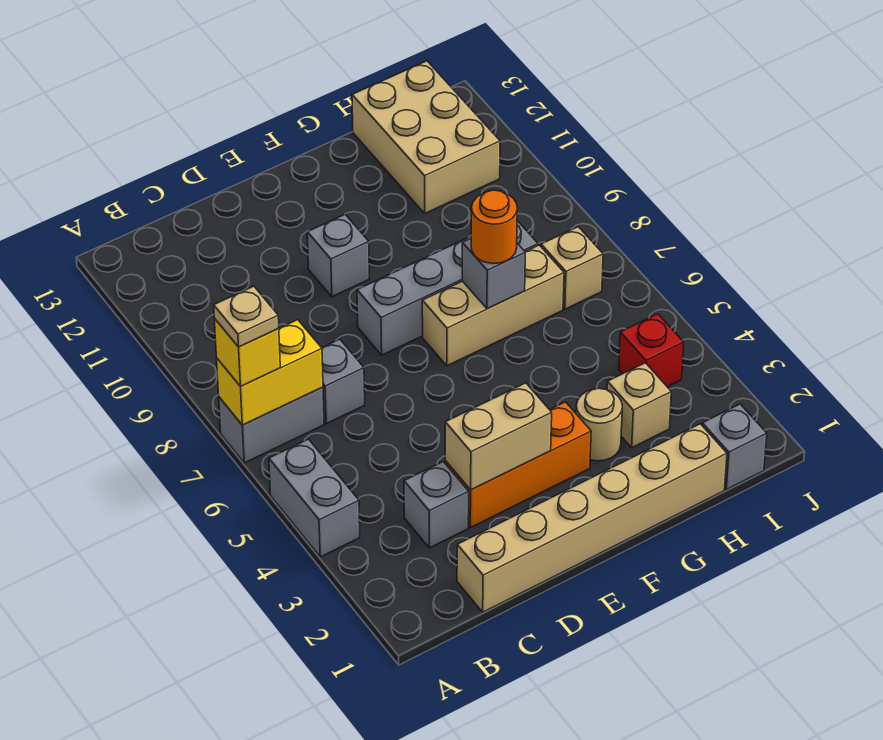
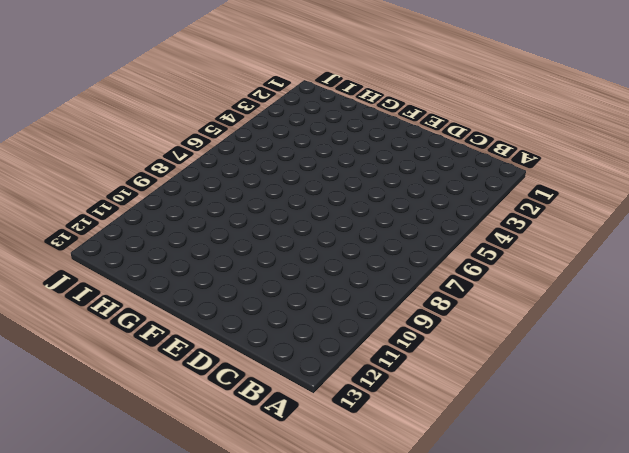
none -> grey brick A4:A5 level 1
none -> grey brick A7:B7 level 1
none -> tan brick C1:H1 level 1

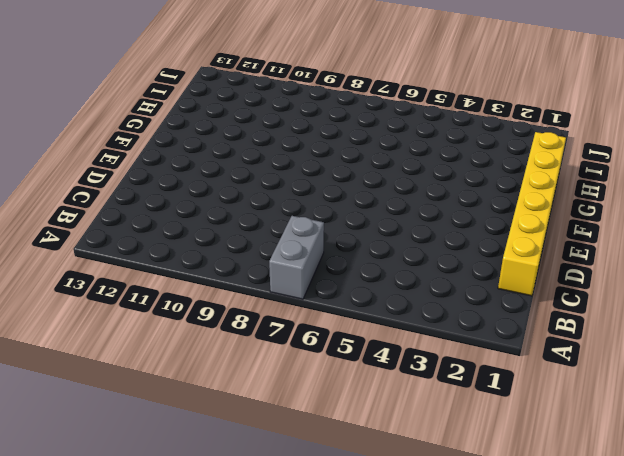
yellow brick C1:H1 level 1 -> tan brick C1:H1 level 1
none -> grey brick A4:A5 level 1
none -> grey brick C3 level 1
none -> grey brick C7 level 1

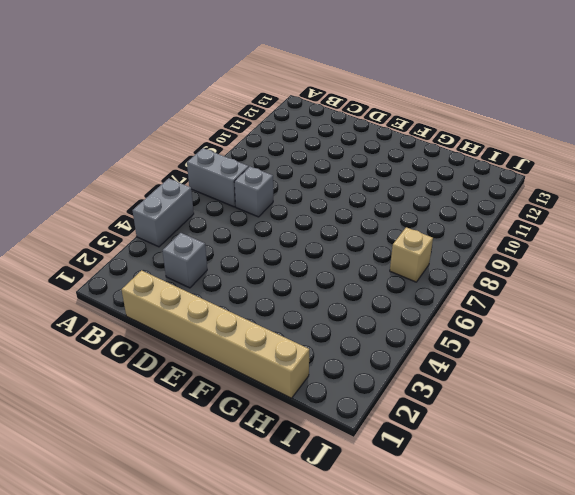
none -> orange brick D3:F3 level 1
none -> grey brick E8:H8 level 1
none -> grey brick E10 level 1

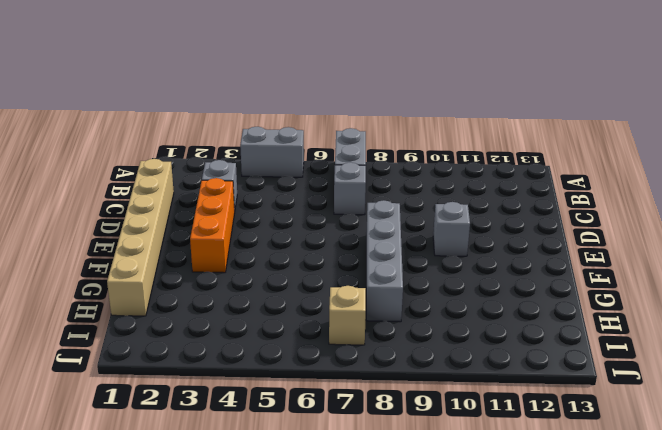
none -> tan brick F7:H7 level 1
none -> tan round brick G3 level 1
none -> tan brick H3 level 1

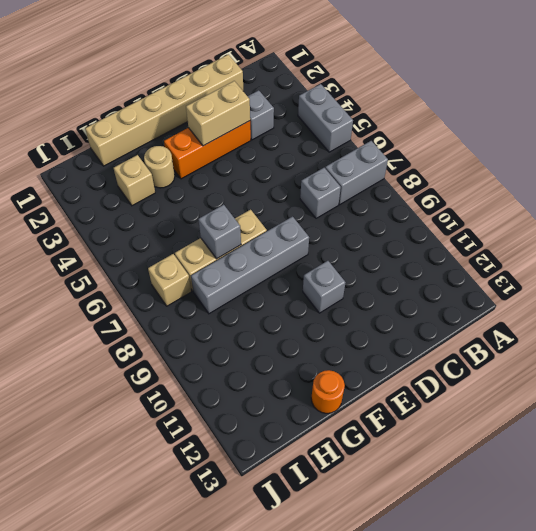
orange round brick G13 level 1 -> orange round brick G7 level 3
none -> tan brick H11:I13 level 1
none -> grey brick I1 level 1
none -> red brick I4 level 1

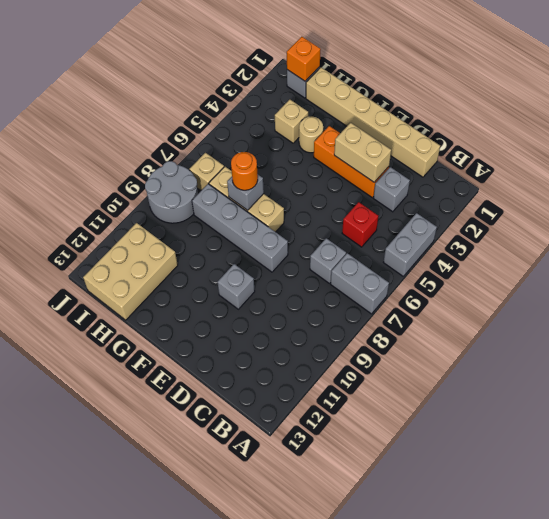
red brick C5 level 1 -> red brick I4 level 1
orange brick I1 level 2 -> none
grey round brick I8:J9 level 1 -> none
none -> yellow brick A7:B7 level 2
none -> yellow brick A7 level 3
none -> tan plate A7 level 4

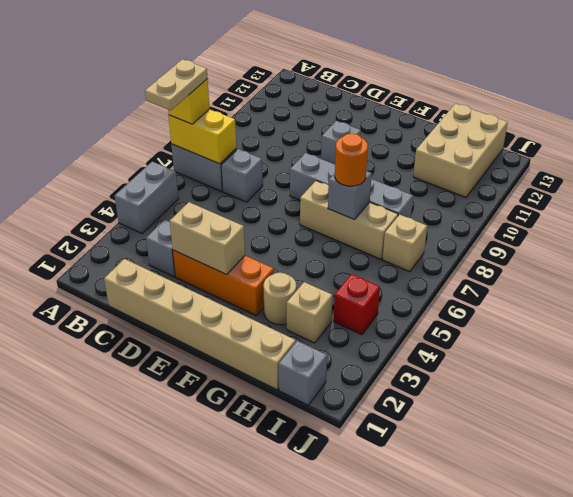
tan plate A6:A7 level 4 -> tan plate A7 level 4

